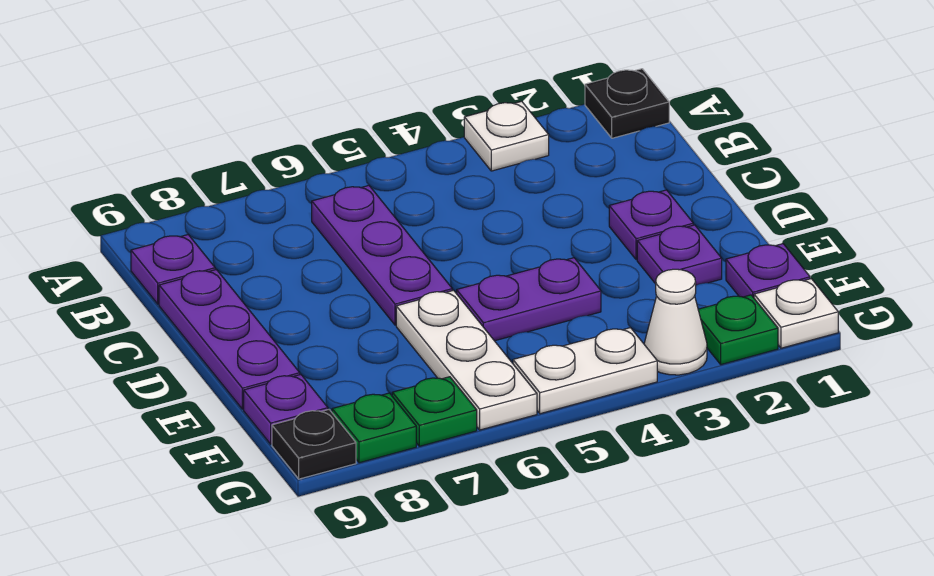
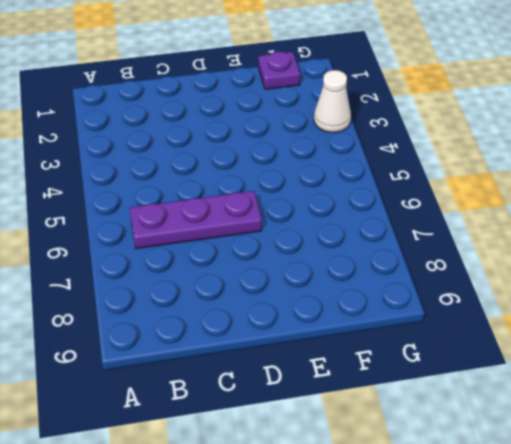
none -> black plate A1 level 1
none -> white plate A3 level 1
none -> purple plate B9 level 1

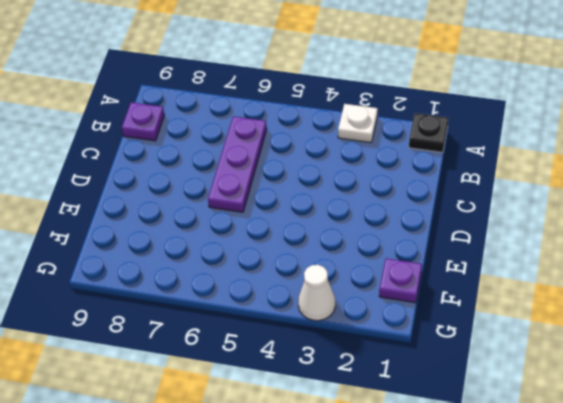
none -> purple plate C9:E9 level 1
none -> purple plate D2 level 1
none -> purple plate E2 level 1

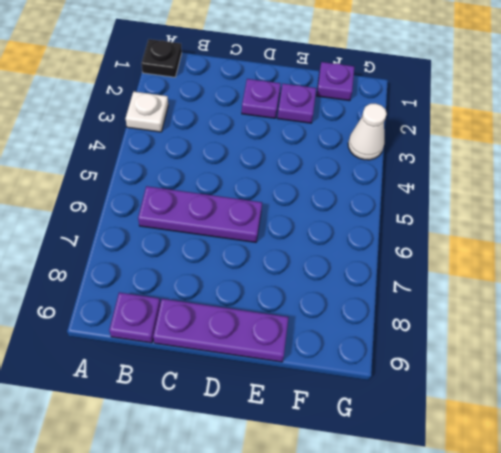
none -> purple plate E4:E5 level 1
none -> white plate E6:G6 level 1
none -> purple plate F9 level 1

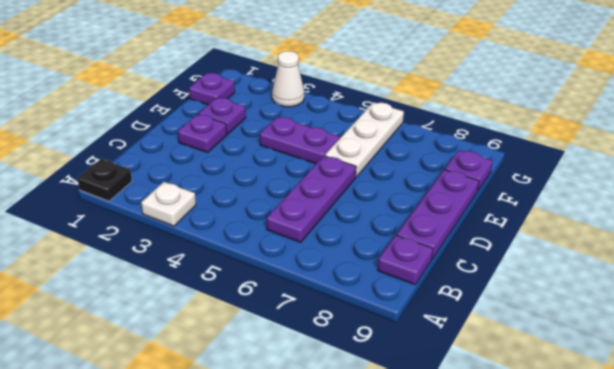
none -> white plate G1 level 1
none -> green plate G2 level 1
none -> white plate G4:G5 level 1

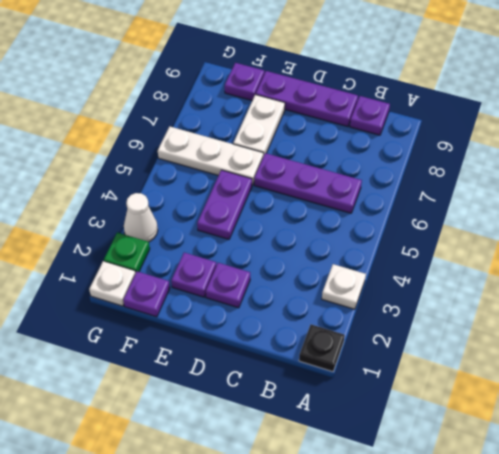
white plate E7:E8 level 1 -> white plate G4:G5 level 1
none -> green plate G7 level 1
none -> green plate G8 level 1
none -> black plate G9 level 1

